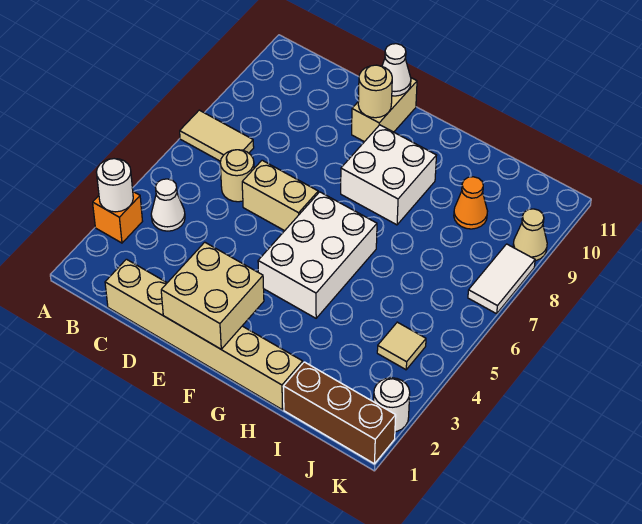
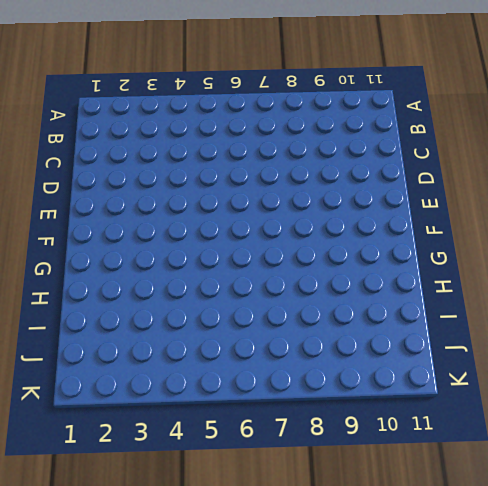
none -> orange brick A3 level 1
none -> tan tile A7:B7 level 1
none -> white cone B4 level 1

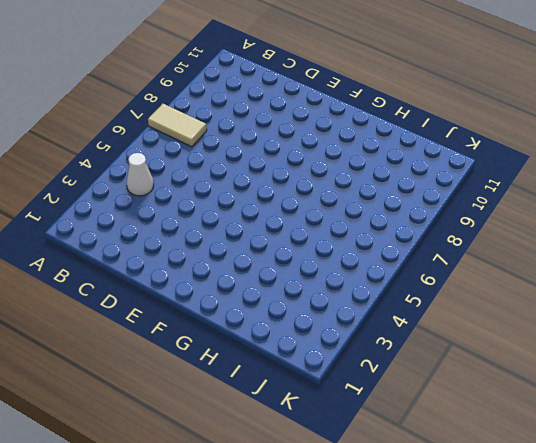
none -> orange brick A3 level 1
none -> tan brick C1:H1 level 1
none -> tan round brick C6 level 1

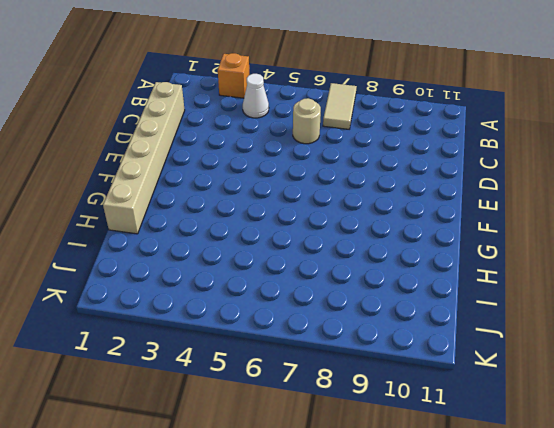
none -> tan brick D6:E6 level 1
none -> tan brick E10:E11 level 1
none -> white brick F4:G6 level 1

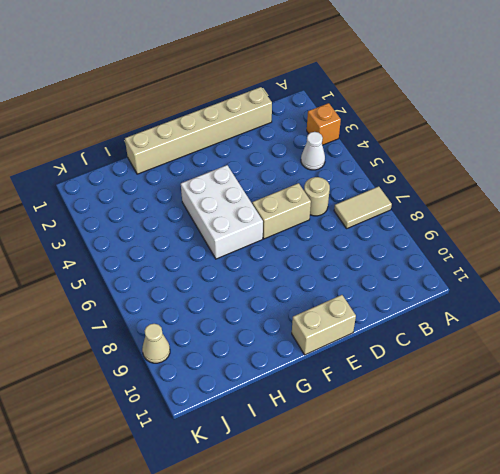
tan brick E11:F11 level 1 -> tan brick E10:E11 level 1
none -> white brick F8:G9 level 1
none -> brown brick I1:K1 level 1
none -> orange cone I9 level 1

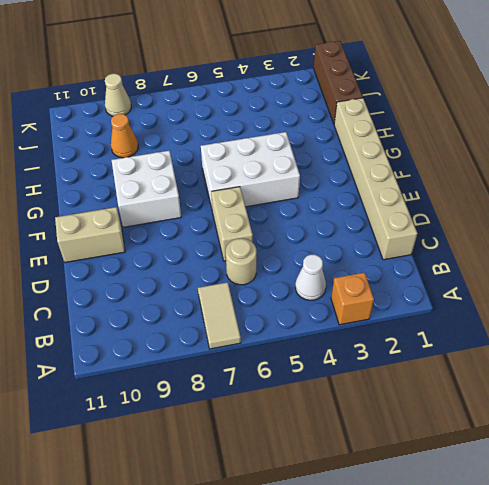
none -> tan tile J4 level 1
none -> white round brick K2 level 1
none -> white tile K7:K8 level 1

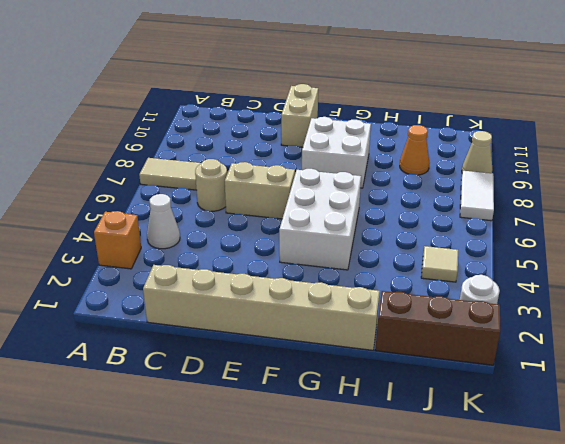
none -> white round brick A3 level 2
none -> tan brick E1:F2 level 2
none -> tan round brick E10 level 2

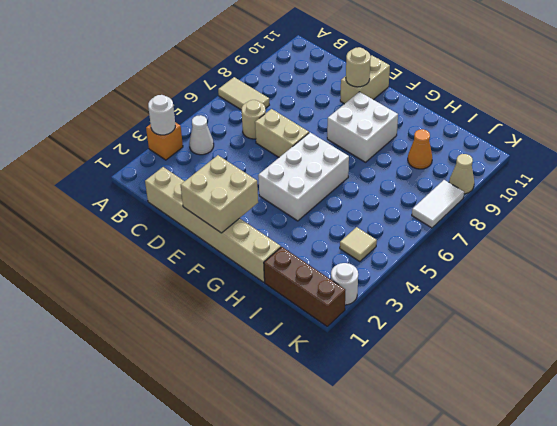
none -> white cone E11 level 2

